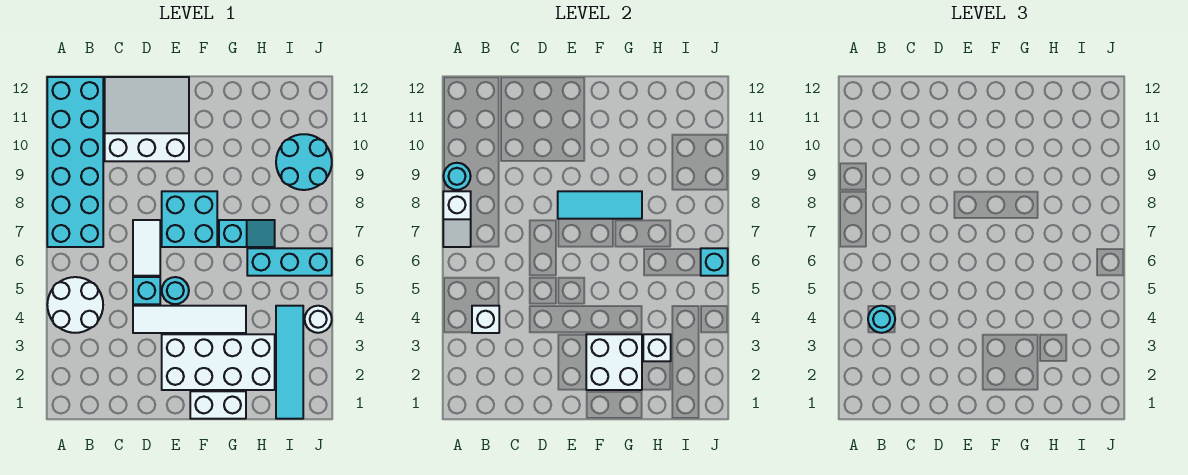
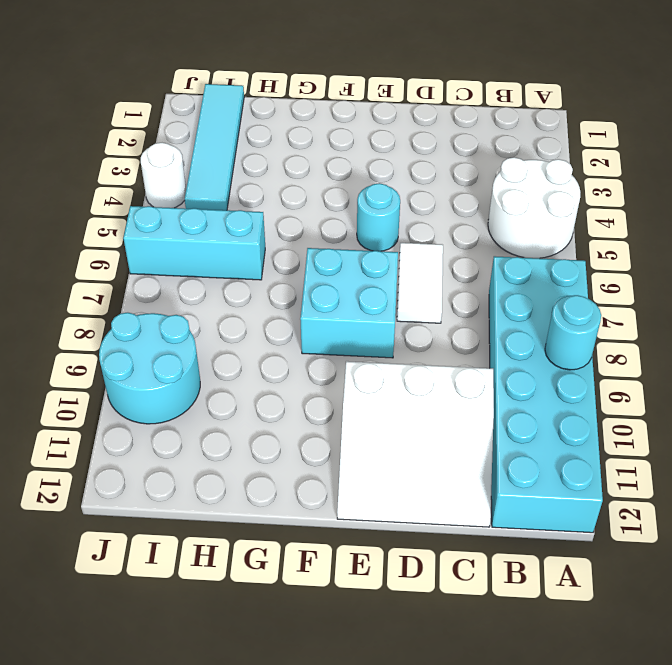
none -> white tile D4:G4 level 1
none -> cyan brick D5 level 1
none -> white brick E2:H3 level 1

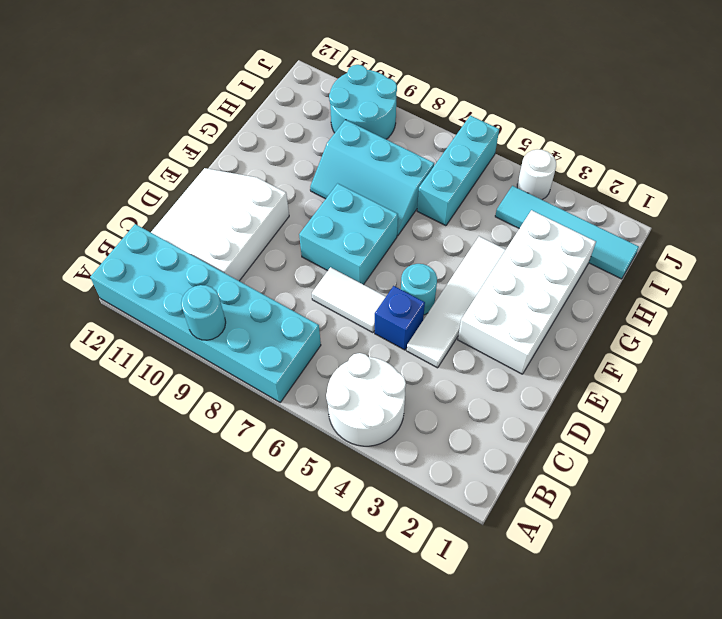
blue brick D5 level 1 -> cyan brick D5 level 1
cyan slope G7:H9 level 1 top H -> cyan slope G7:H7 level 1 top G
none -> white brick F1:G1 level 1
none -> white slope A7:A8 level 2 top 8
none -> white brick B4 level 2

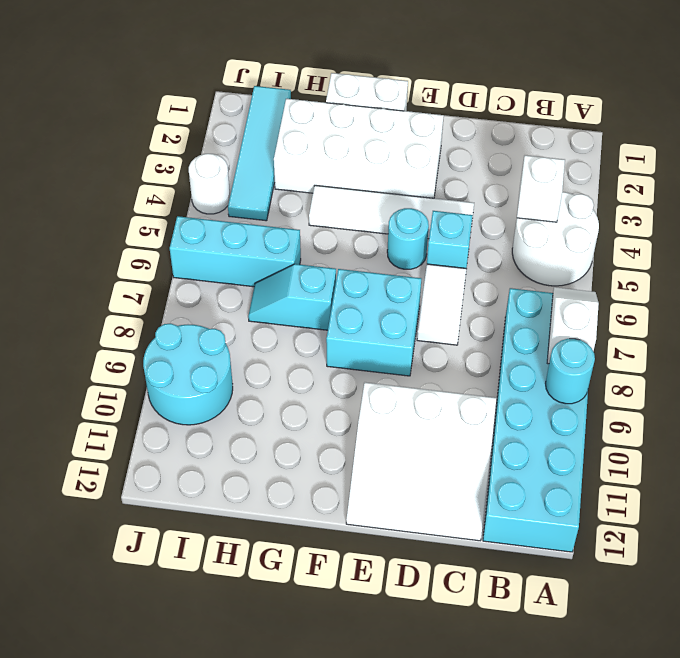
none -> cyan tile E8:G8 level 2
none -> white brick F2:G3 level 2
none -> white brick H3 level 2

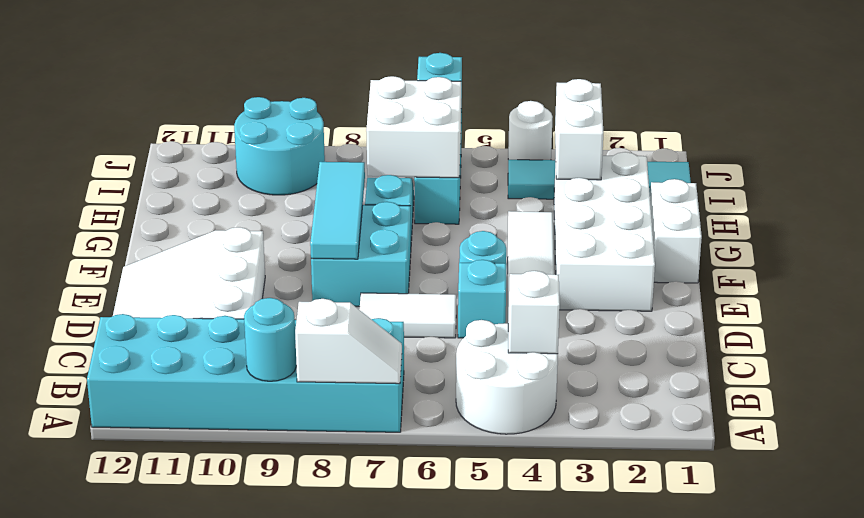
white brick H3:I3 level 2 -> white brick H3 level 2
white brick H6:I7 level 2 -> white brick F2:G3 level 2
none -> cyan round brick B4 level 3

